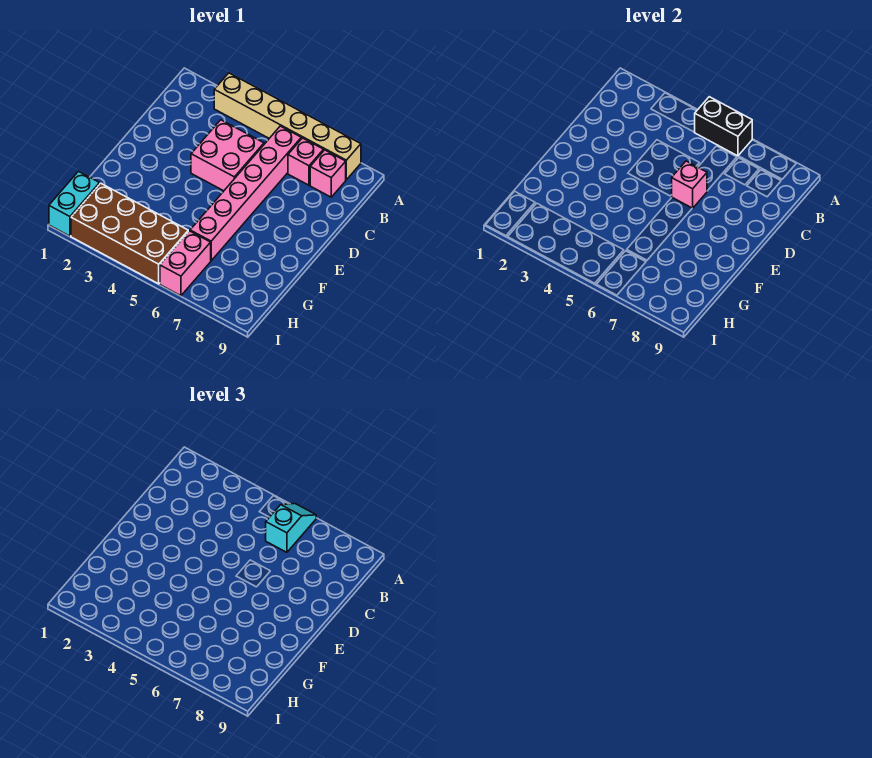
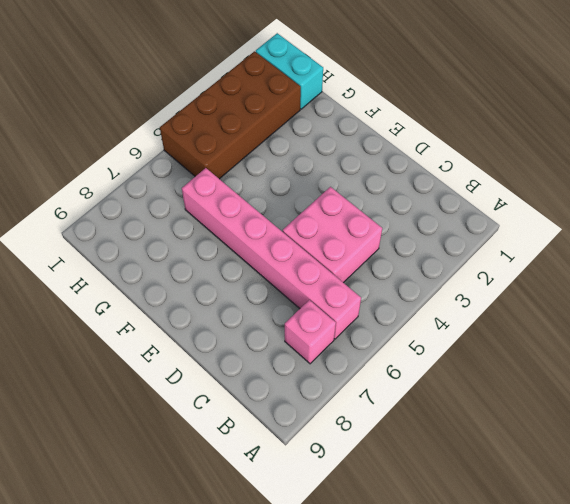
none -> tan brick A3:A8 level 1
none -> pink brick B8 level 1

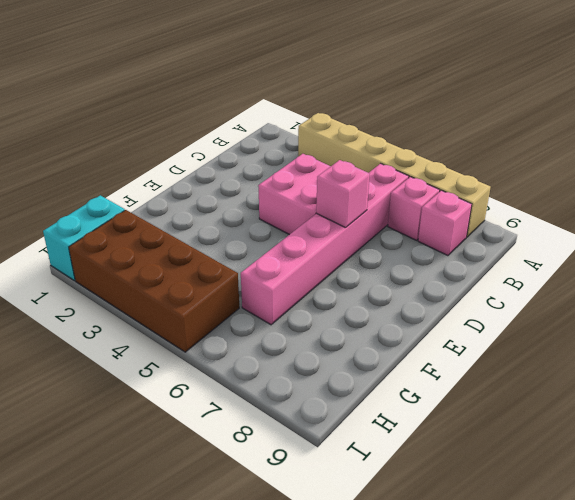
none -> pink brick H6:I6 level 1
none -> black brick A5:A6 level 2

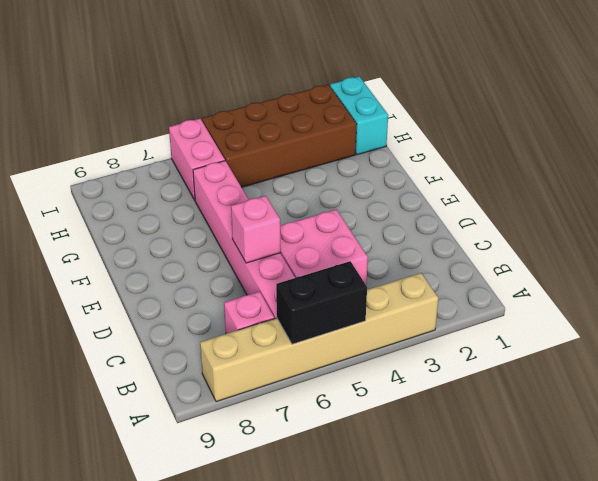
none -> pink brick B8 level 1
none -> cyan slope A6:B6 level 3 top B

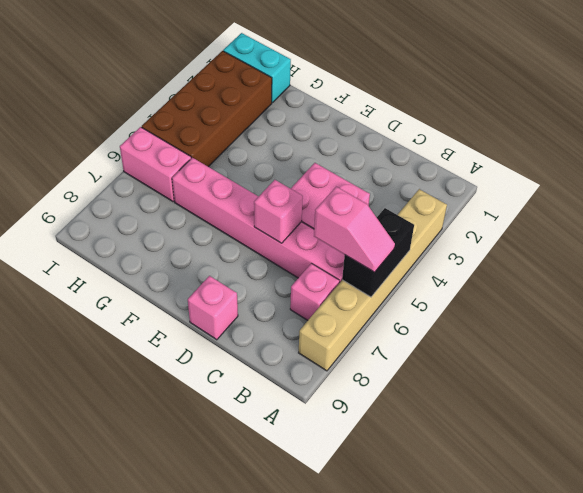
pink slope A6:B6 level 3 top B -> cyan slope A6:B6 level 3 top B
pink brick D9 level 1 -> pink brick B8 level 1

